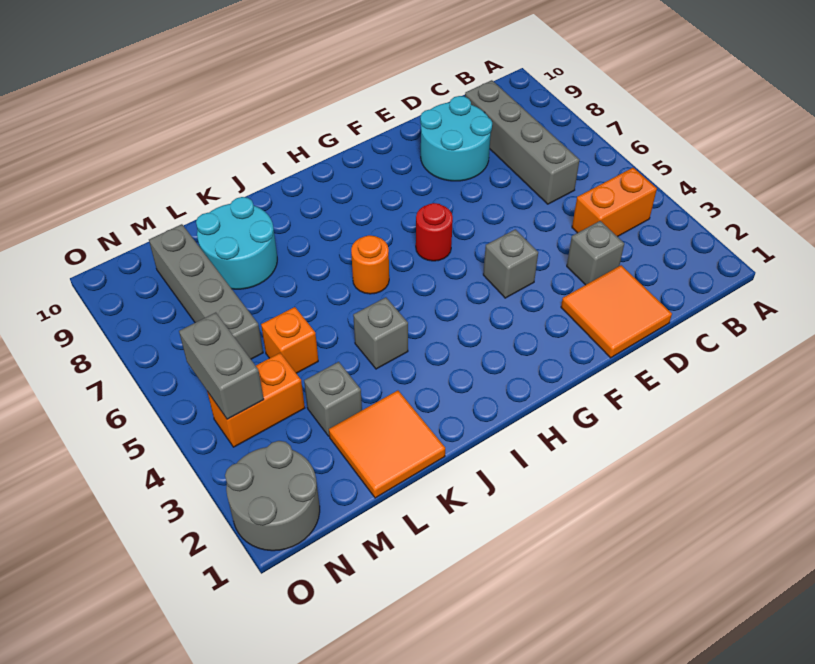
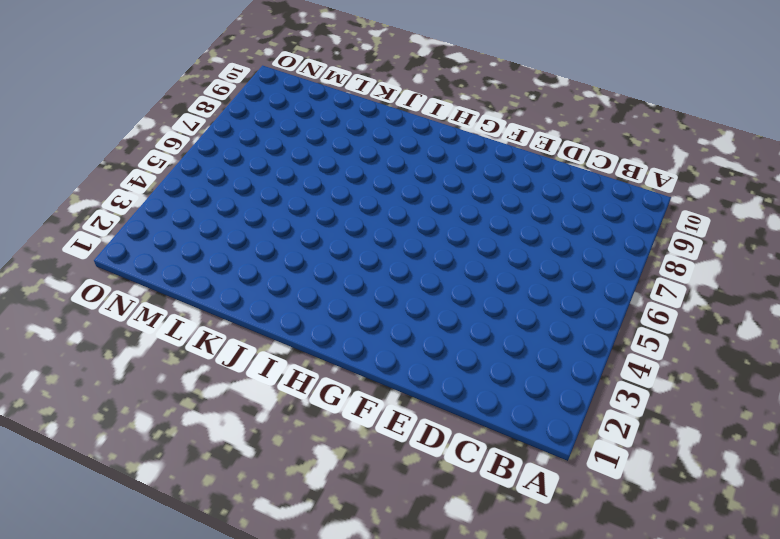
none -> orange brick B4:C4 level 1
none -> grey brick C6:C9 level 1
none -> orange tile D1:E2 level 1

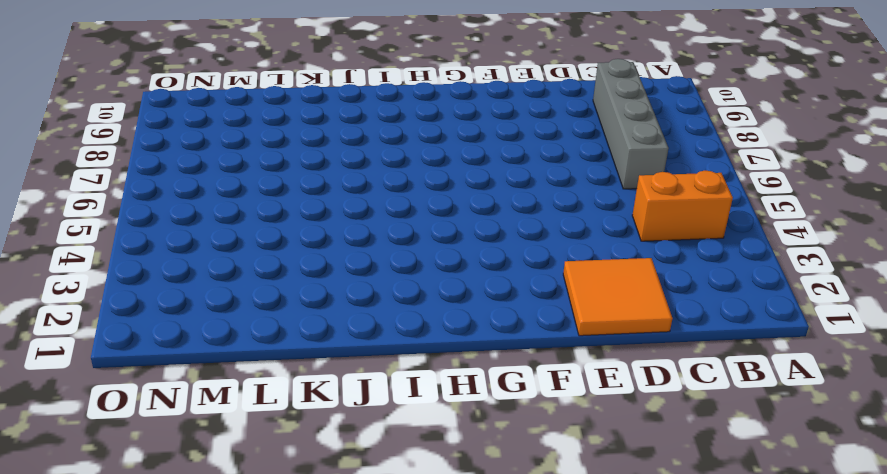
none -> grey brick D3 level 1
none -> cyan round brick D8:E9 level 1
none -> grey brick F4 level 1

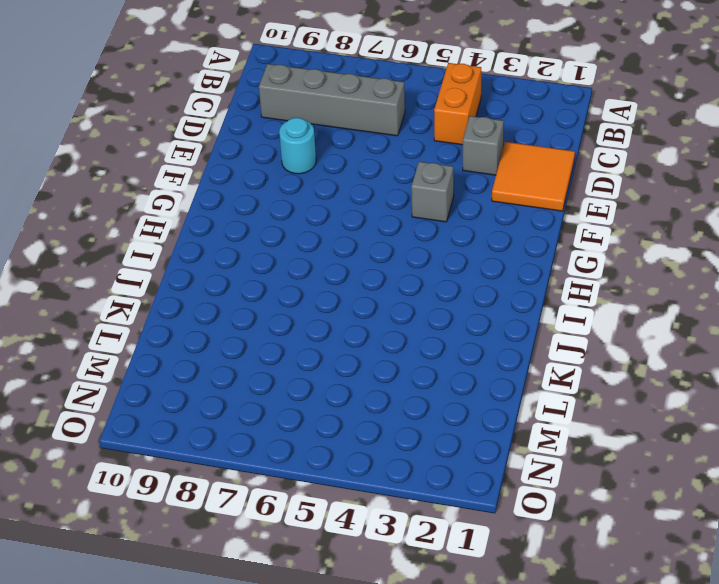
cyan round brick E8 level 1 -> cyan round brick D8:E9 level 1
none -> red round brick G6 level 1
none -> orange round brick I6 level 1
none -> grey brick J4 level 1

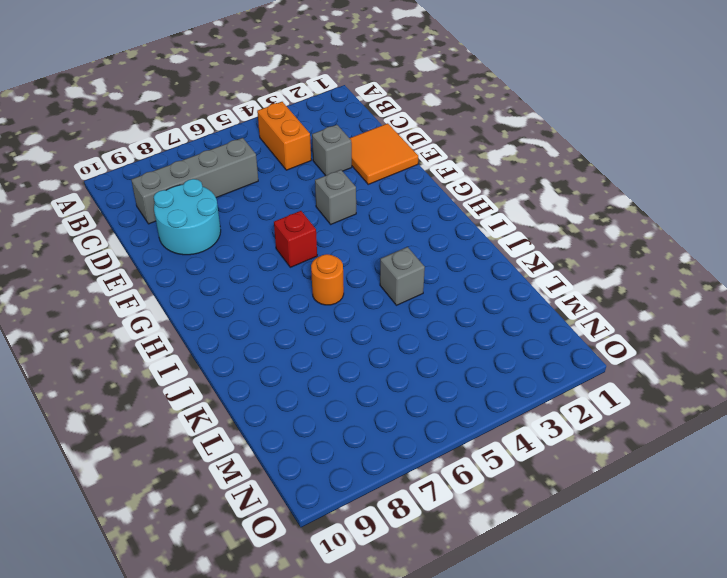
red brick G6 level 1 -> red round brick G6 level 1
none -> orange tile K1:L2 level 1
none -> cyan round brick K8:L9 level 1
none -> grey brick L3 level 1

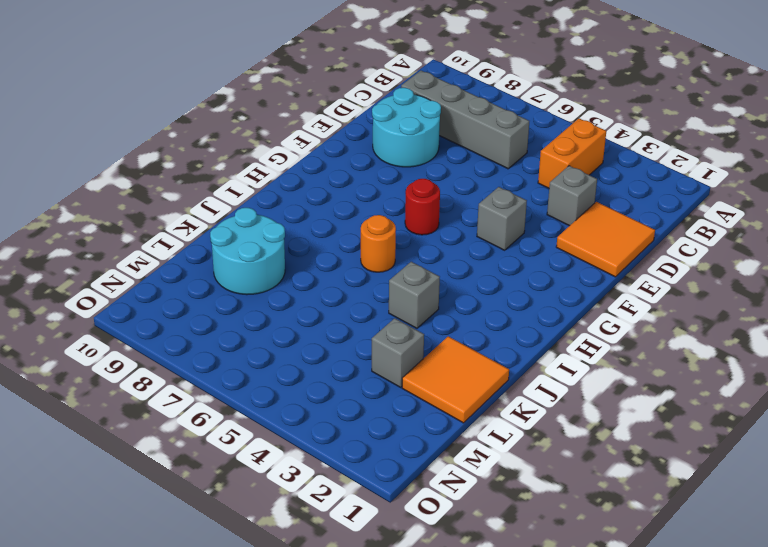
none -> orange brick L5 level 1
none -> orange brick M4:N4 level 1
none -> grey brick M6:M9 level 1

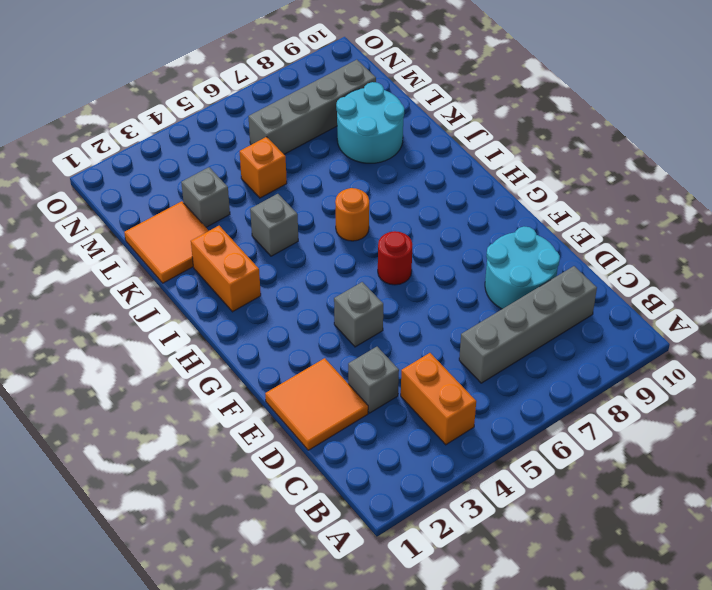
orange brick I2:J2 level 1 -> orange brick M4:N4 level 1
none -> grey round brick N1:O2 level 1
none -> grey brick N4:N5 level 2

